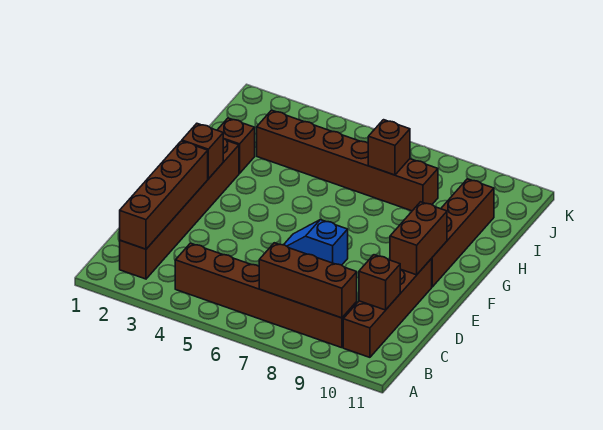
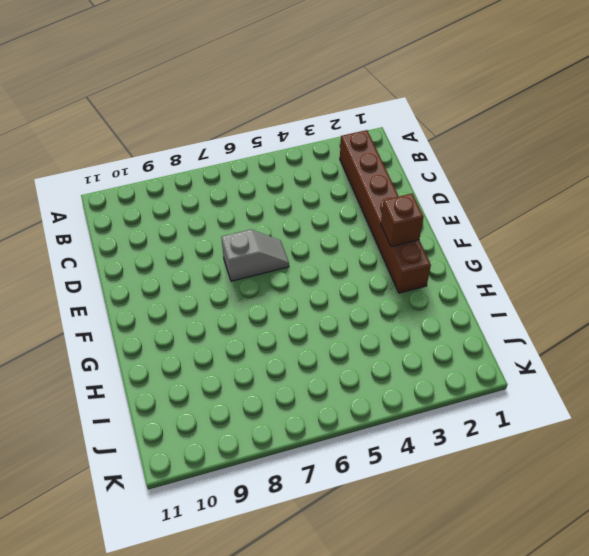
grey slope E6:E7 level 1 top 7 -> blue slope E6:E7 level 1 top 7
none -> brown brick B4:B9 level 1
none -> brown brick B10:E10 level 1
none -> brown brick F10:I10 level 1

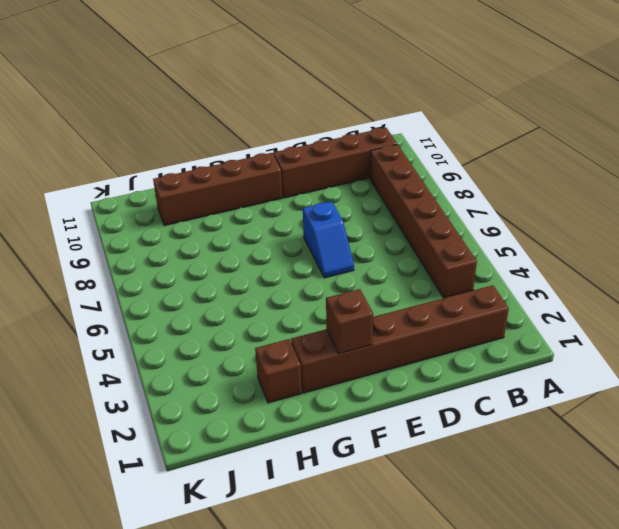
none -> brown brick I3:I8 level 1
none -> brown brick B2:E2 level 2
none -> brown brick B7:B9 level 2

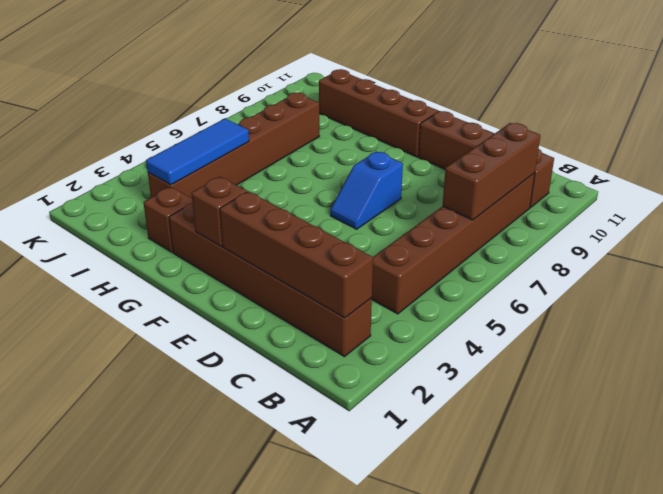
blue tile I3:I5 level 2 -> none
none -> brown brick C10 level 2
none -> brown brick E10:F10 level 2
none -> brown brick I7 level 2

